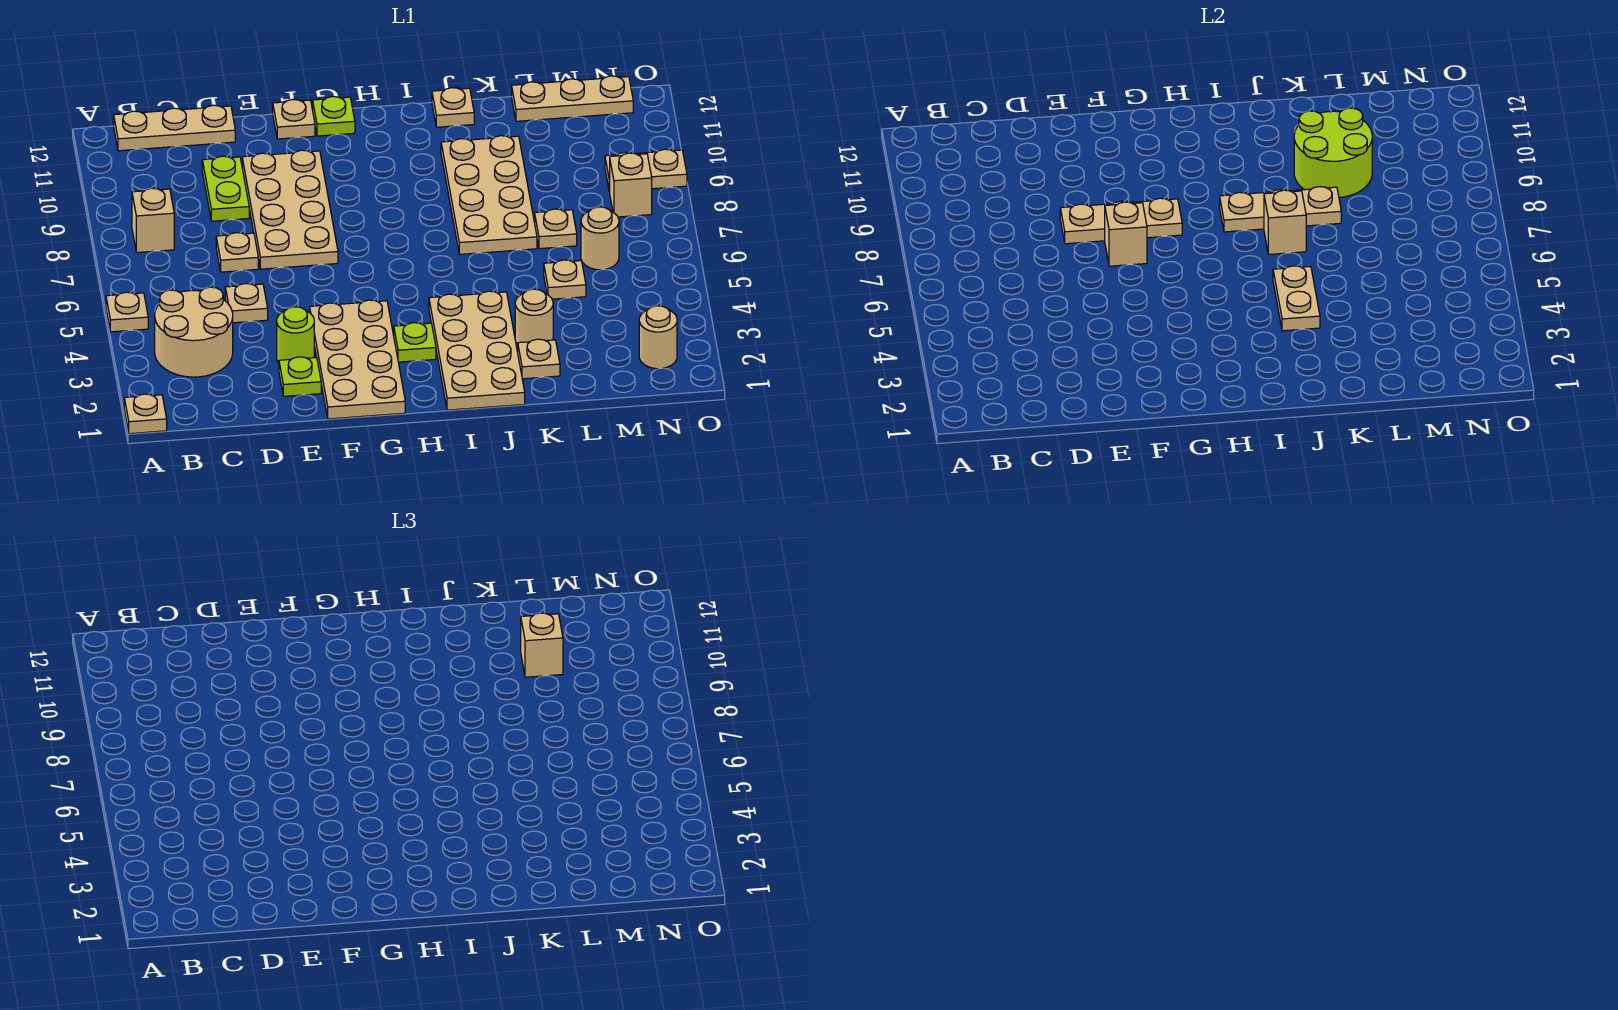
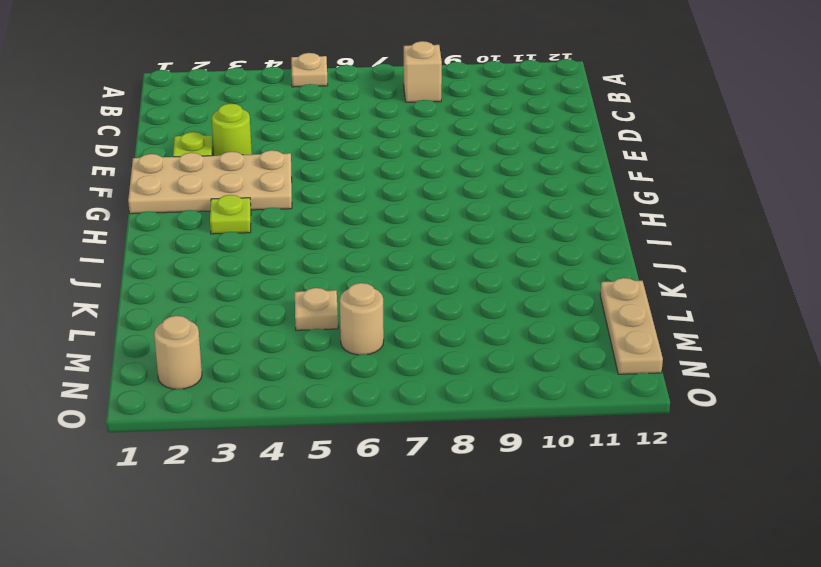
none -> tan plate A1 level 1
none -> tan round brick B3:C4 level 1
none -> tan plate B12:D12 level 1
none -> tan plate D5 level 1

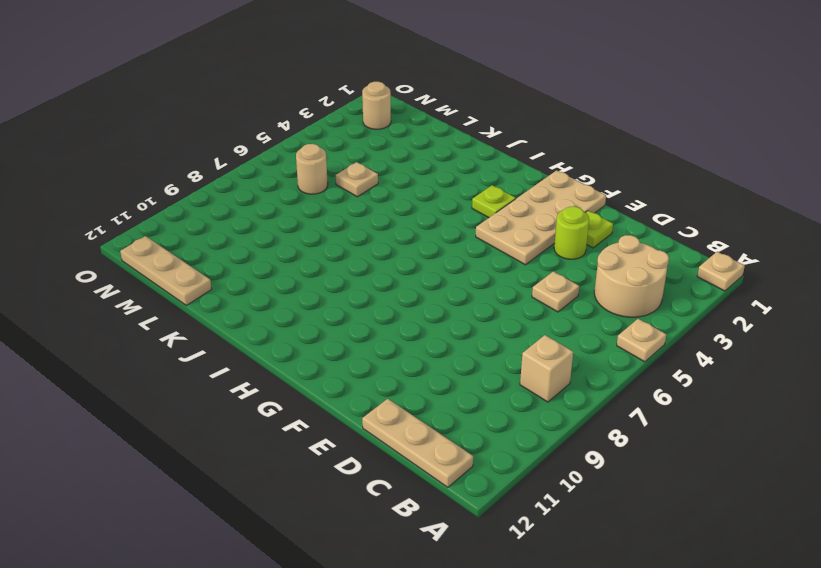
none -> tan plate D7 level 1
none -> lime plate D9:D10 level 1
none -> tan plate E7:F10 level 1
none -> tan plate F12 level 1

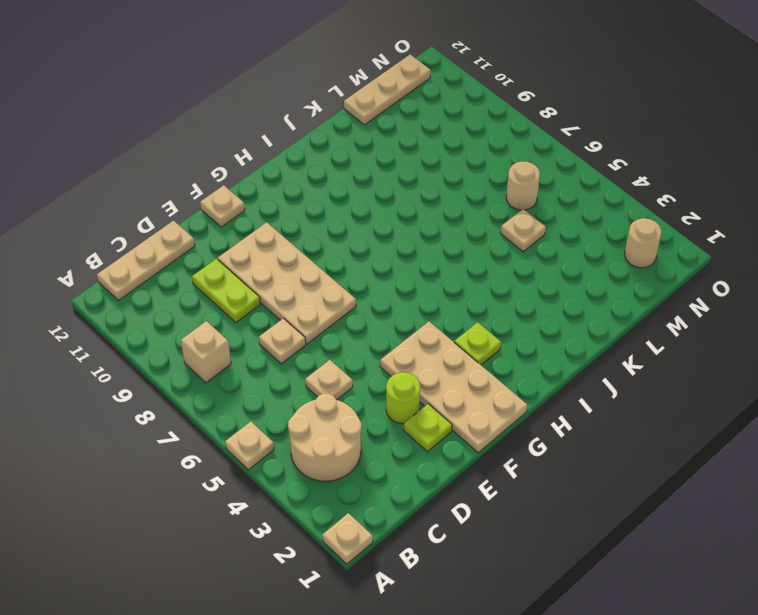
none -> lime plate G12 level 1
none -> tan plate I1:J4 level 1
none -> tan plate J7:K10 level 1
none -> tan plate J12 level 1

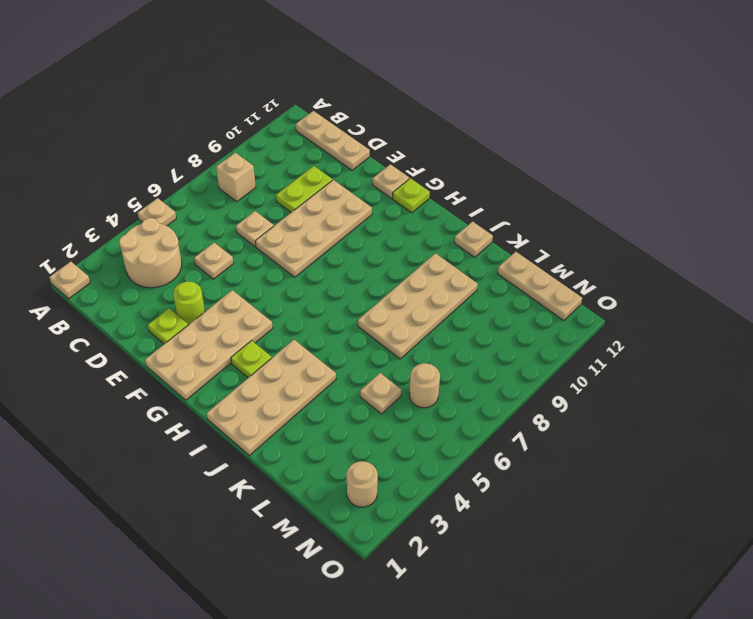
none -> tan plate K2 level 1
none -> tan round brick K3 level 1
none -> tan plate L7 level 1
none -> tan brick N8 level 1

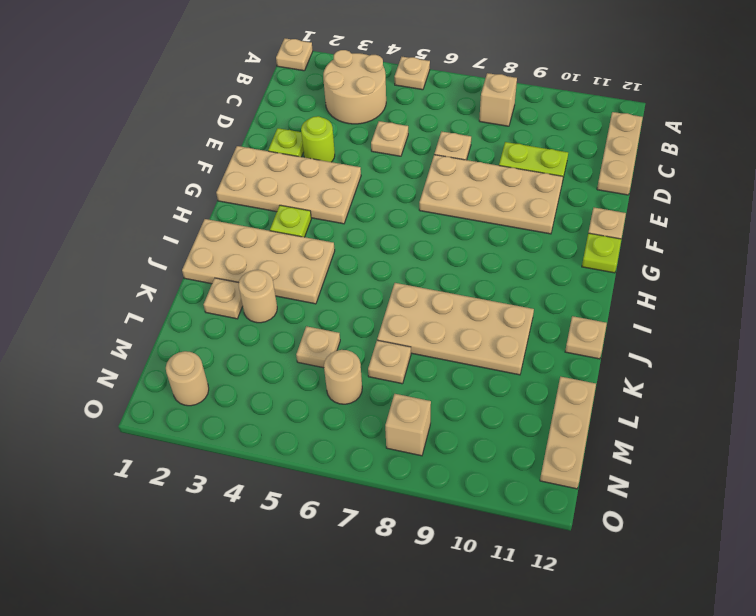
none -> tan plate N9:O9 level 1
none -> tan plate E8:G8 level 2
none -> tan brick F7 level 2
none -> tan plate I8:K8 level 2

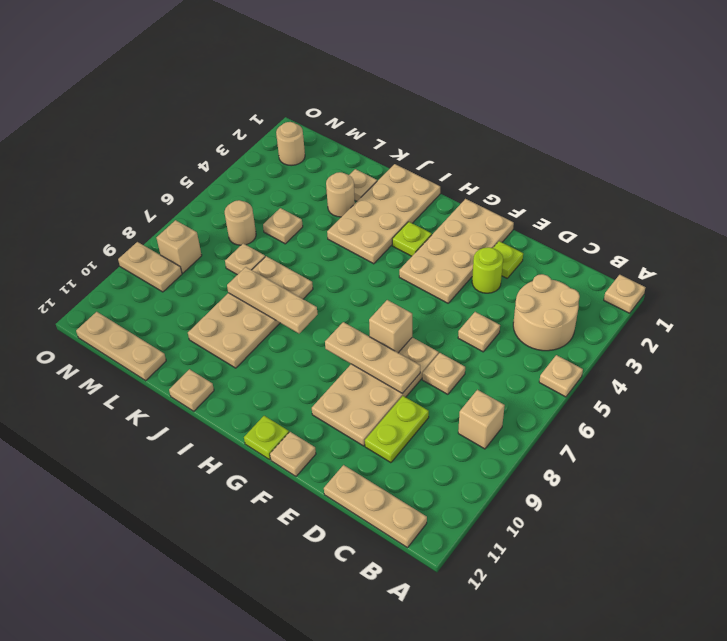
none -> tan plate J4:J5 level 2
none -> tan brick J7 level 2
none -> lime round brick K9:L10 level 2
none -> tan brick L10 level 3

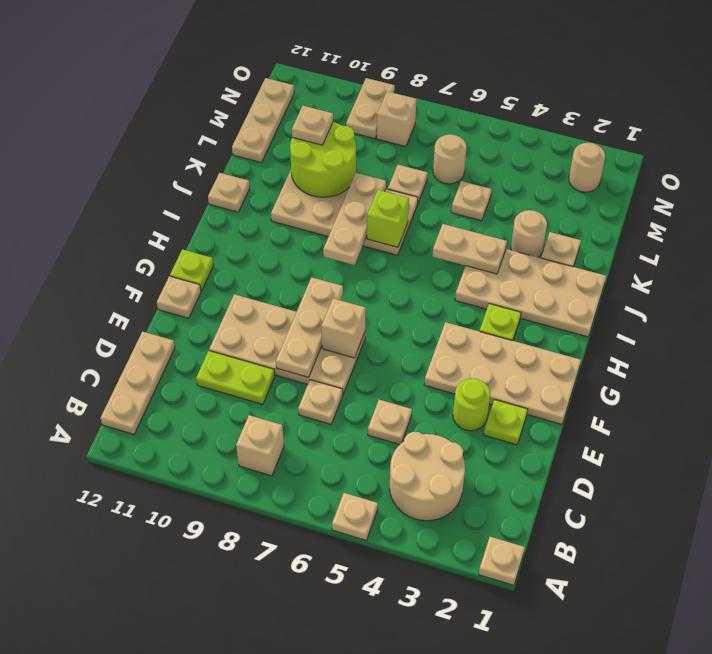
lime brick J7 level 2 -> tan brick J7 level 2
tan plate L10 level 3 -> tan brick L10 level 3

